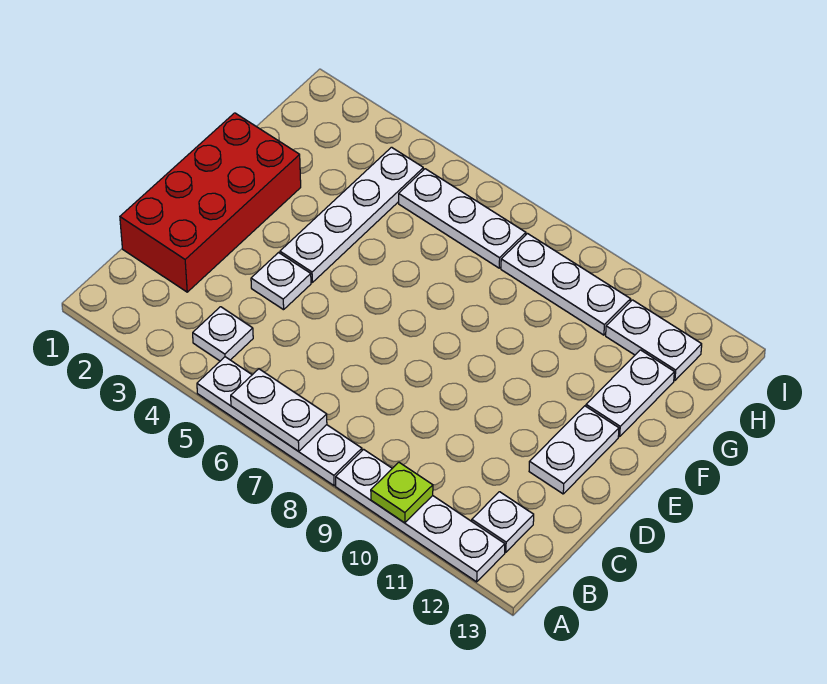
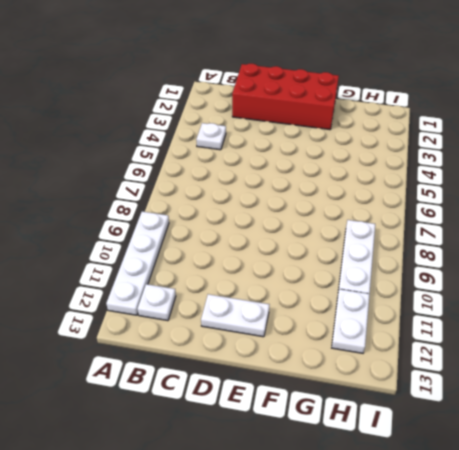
none -> white plate A5:A8 level 1
none -> white plate D4 level 1
none -> white plate E4:H4 level 1

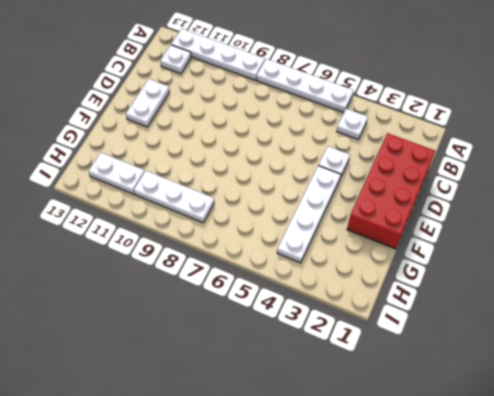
none -> white plate F12:G12 level 1
none -> white plate H5:H7 level 1
none -> white plate A6:A7 level 2

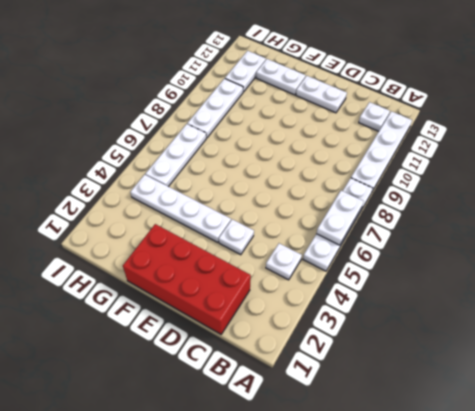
none -> lime plate A10 level 2

